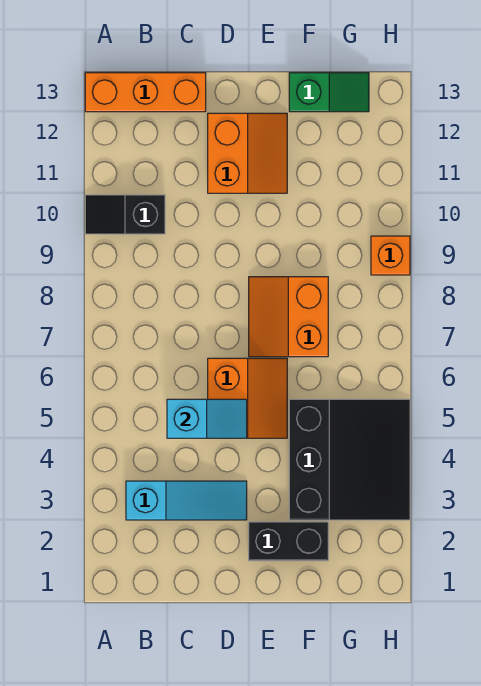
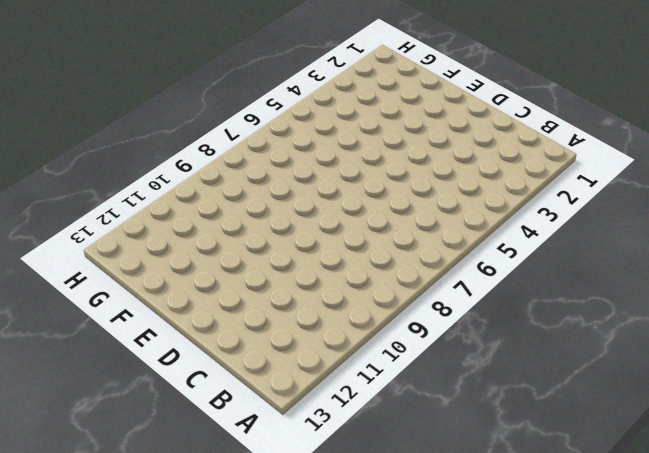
none -> black slope A10:B10 level 1 top B
none -> orange brick A13:C13 level 1

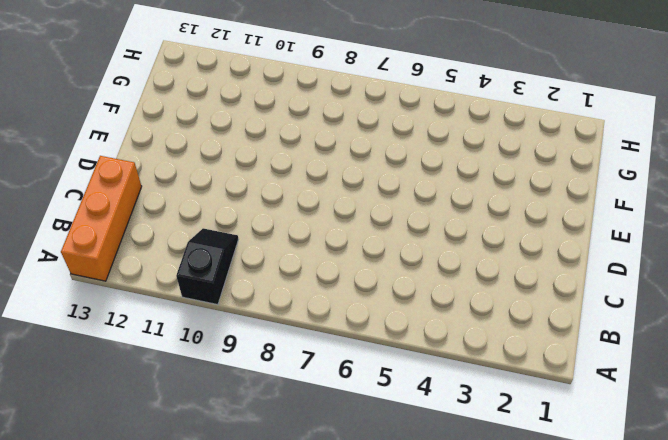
black slope A10:B10 level 1 top A -> black slope A10:B10 level 1 top B
none -> cyan slope B3:D3 level 1 top B
none -> orange slope D5:E6 level 1 top D

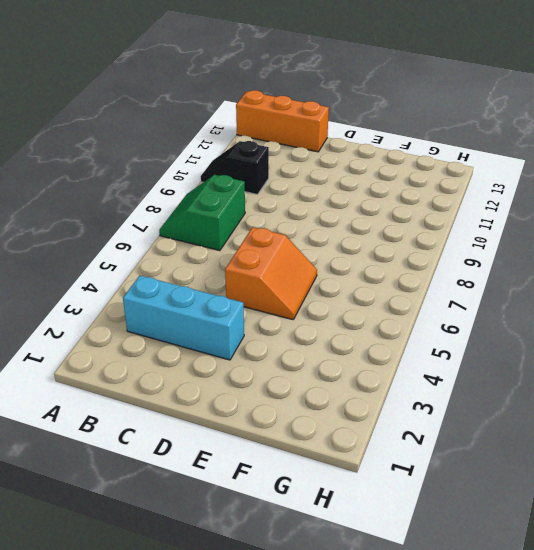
green slope A7:B8 level 1 top B -> none
cyan brick B3:D3 level 1 -> cyan slope B3:D3 level 1 top B
none -> orange slope D11:E12 level 1 top D
none -> black brick E2:F2 level 1

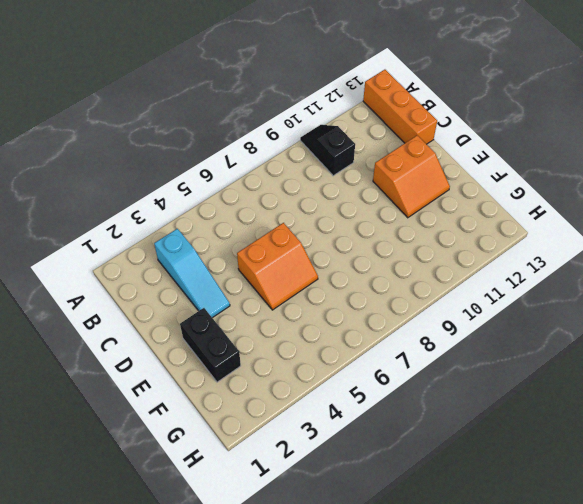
none -> orange slope E7:F8 level 1 top F
none -> black slope F3:H5 level 1 top F

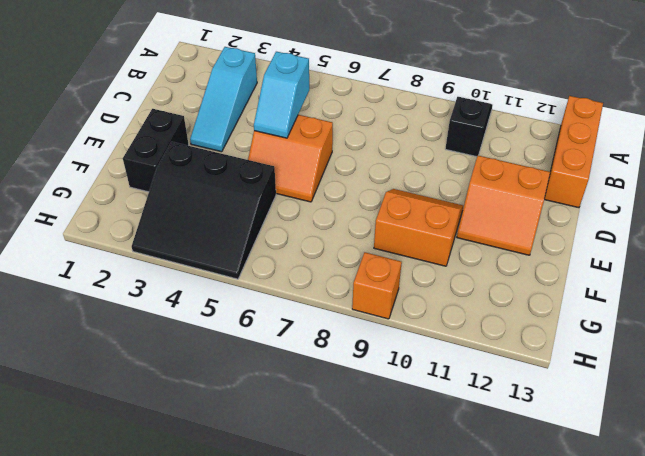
orange slope E9:F10 level 1 top F -> orange slope E7:F8 level 1 top F
none -> green slope F13:G13 level 1 top F

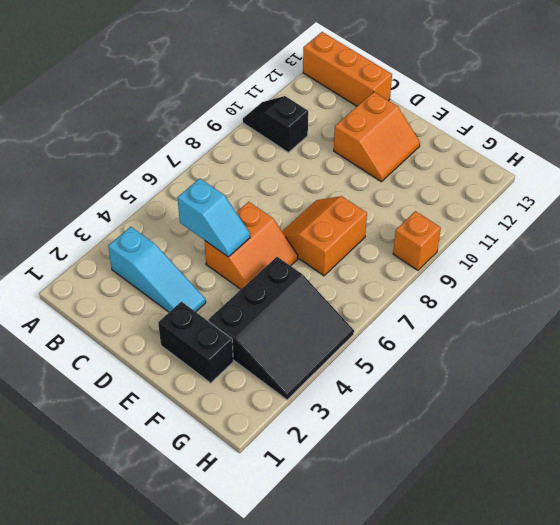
none -> green slope F13:G13 level 1 top F

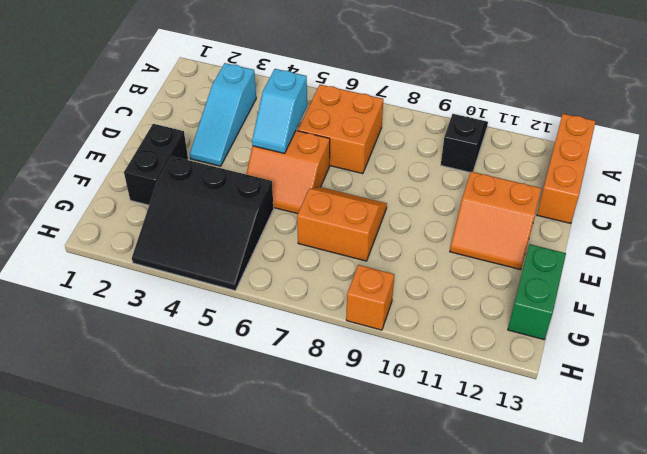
orange brick B6:C7 level 1 -> none
green brick F13:G13 level 1 -> green slope F13:G13 level 1 top F

